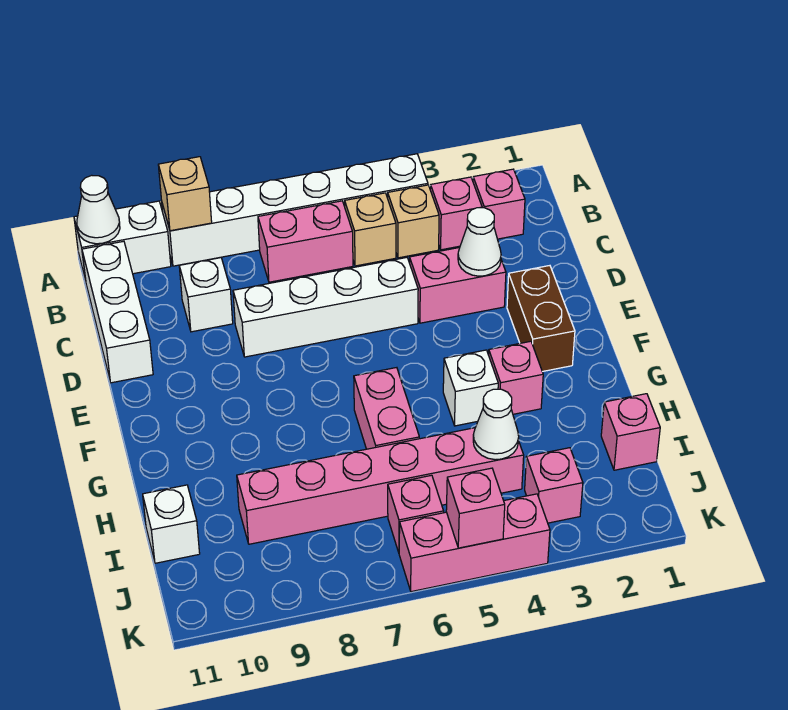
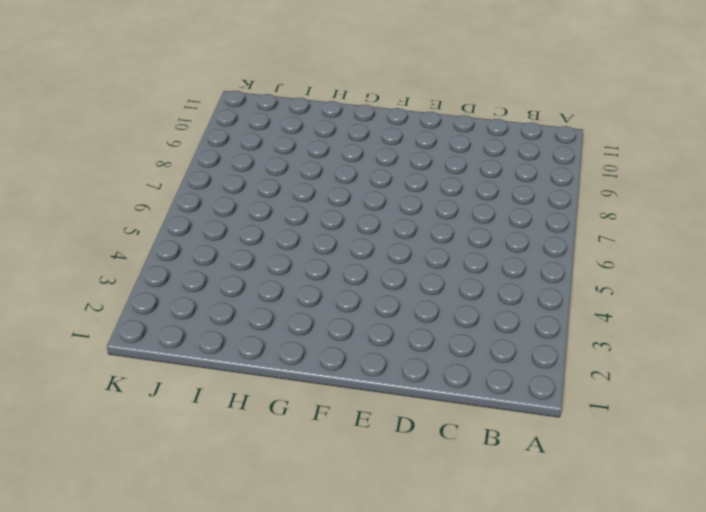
none -> white brick A4:A9 level 1
none -> white brick A10:A11 level 1
none -> pink brick B2 level 1

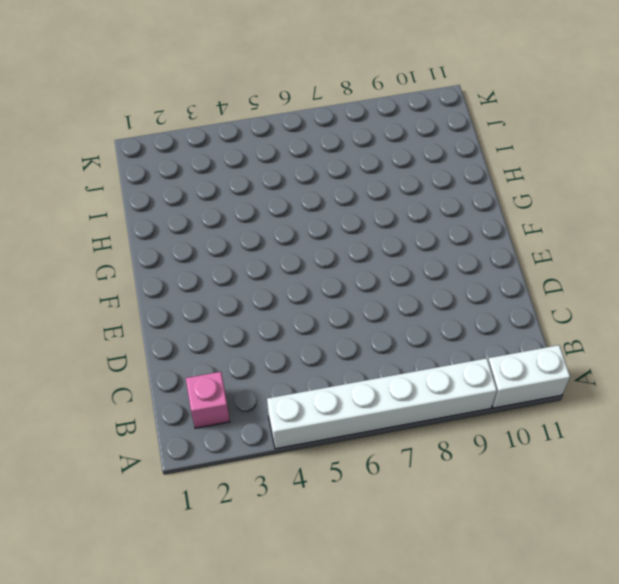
none -> pink brick B3 level 1
none -> tan brick B4 level 1
none -> tan brick B5 level 1

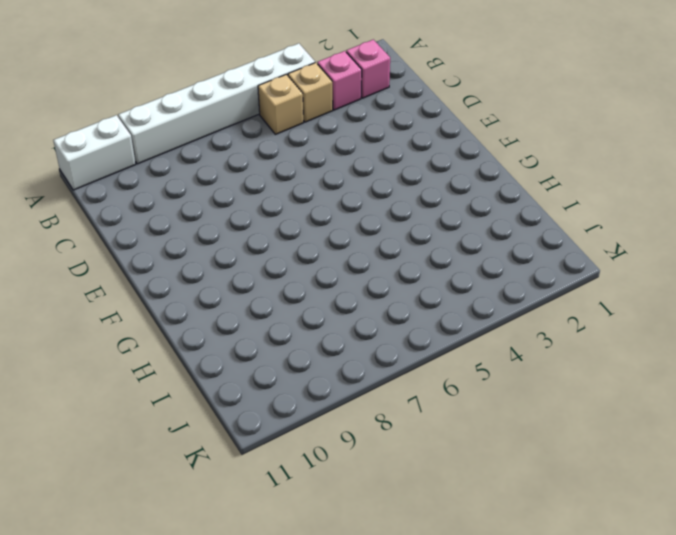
none -> pink brick B6:B7 level 1
none -> white brick B11:D11 level 1
none -> white brick C9 level 1

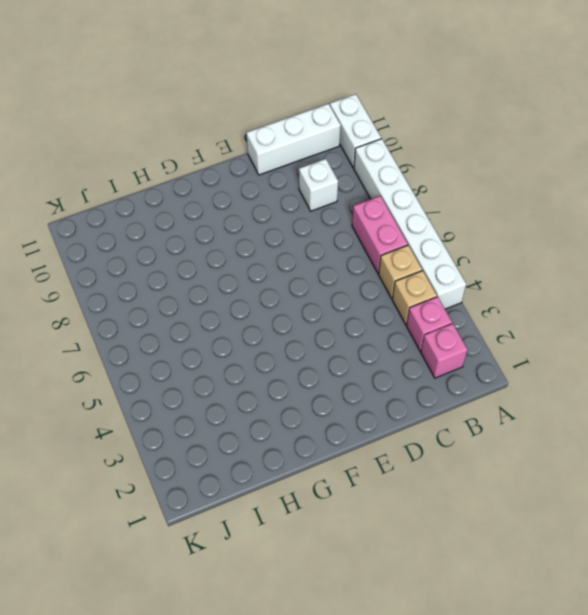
none -> pink brick D3:D4 level 1
none -> white brick D5:D8 level 1
none -> brown brick E2:F2 level 1

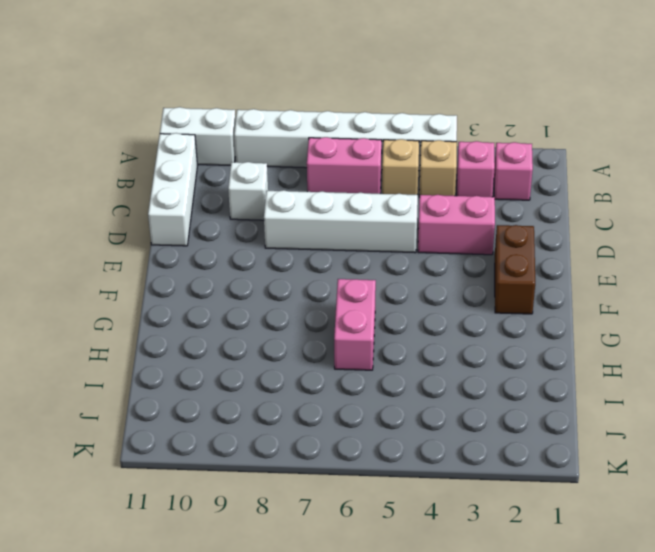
none -> pink brick G3 level 1
none -> white brick G4 level 1
none -> pink brick I1 level 1

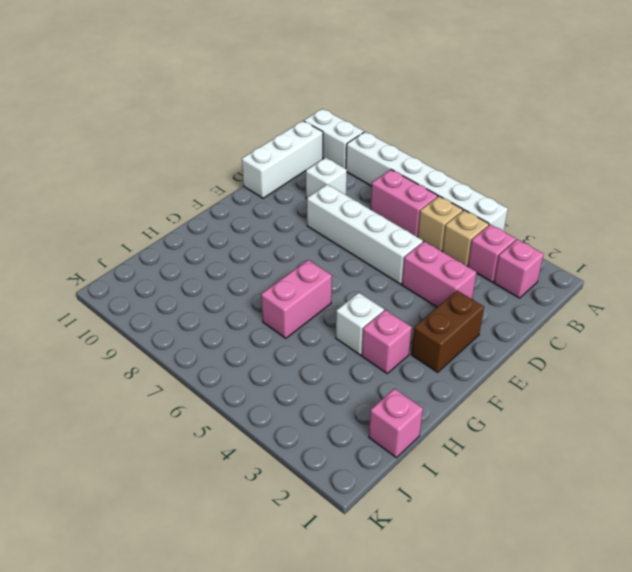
none -> pink brick I4:I9 level 1
none -> white brick I11 level 1
none -> pink brick J3 level 1

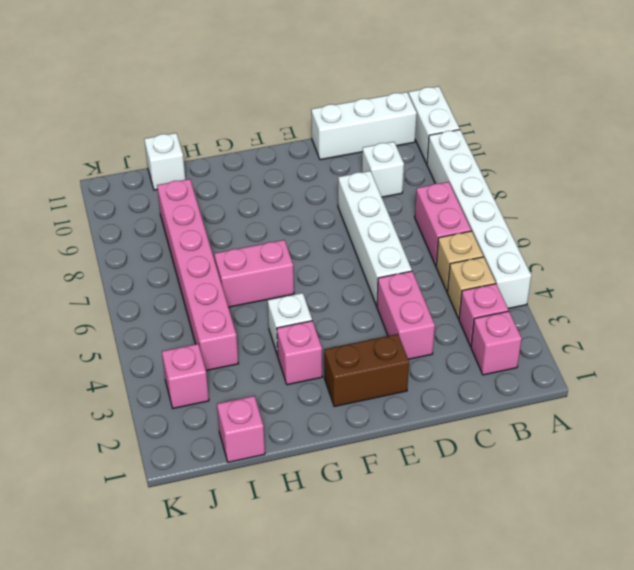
none -> pink brick J6 level 1
none -> pink brick K4:K6 level 1
none -> tan brick A9 level 2

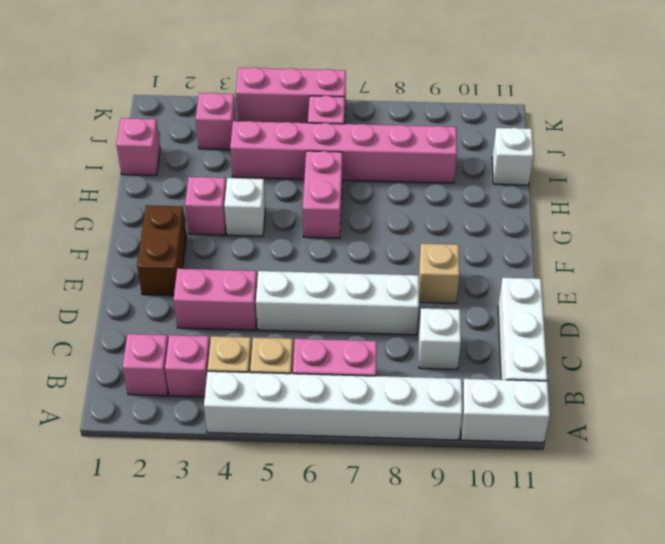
tan brick E9 level 1 -> tan brick A9 level 2
none -> white cone A11 level 2
none -> white cone D3 level 2
none -> white cone I4 level 2

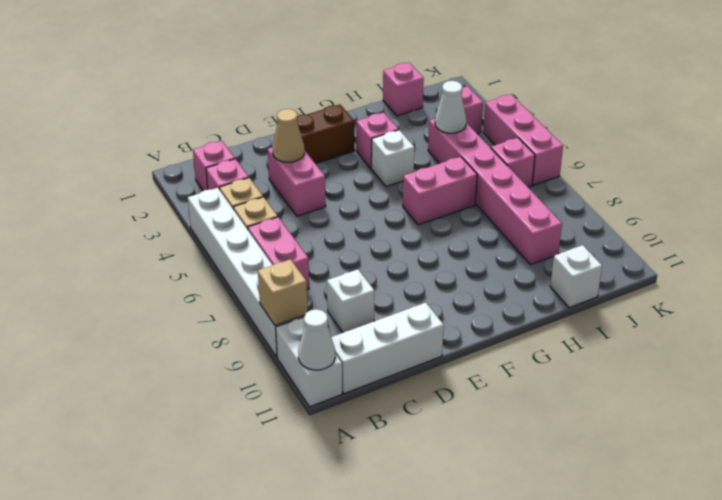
tan cone D3 level 2 -> white cone D3 level 2
none -> white brick D5:D8 level 1
none -> pink brick K5 level 2

